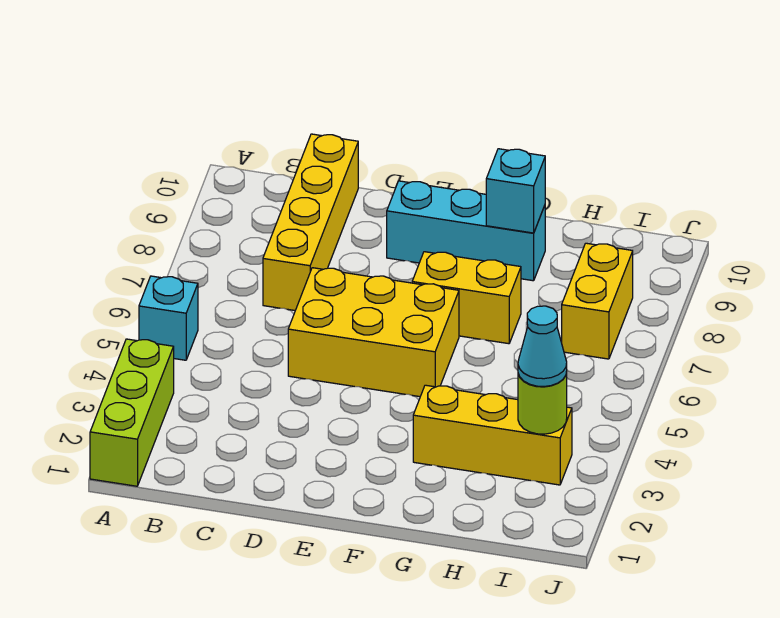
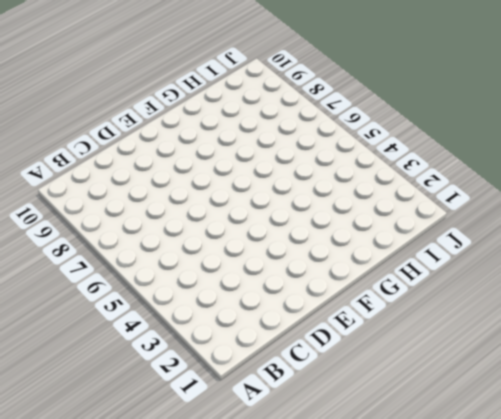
none -> lime brick A1:A3 level 1
none -> cyan brick A5 level 1

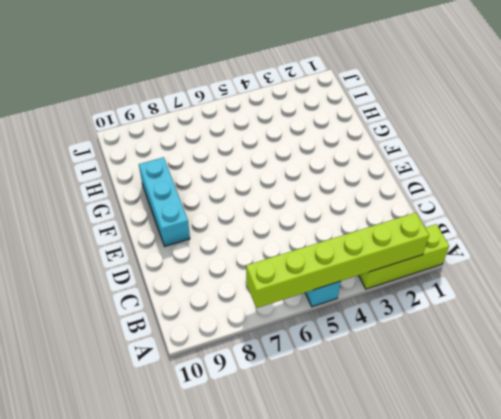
lime brick A2:A7 level 2 -> none
none -> yellow brick C7:C10 level 1
none -> yellow brick D5:F6 level 1

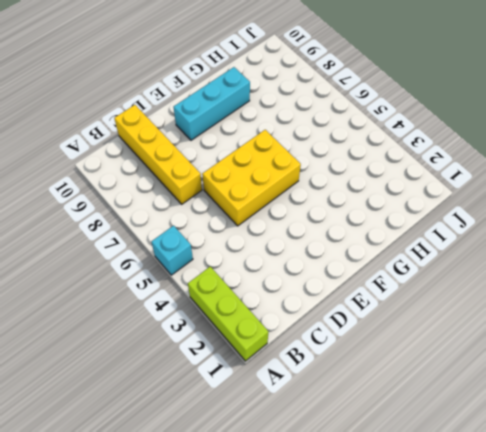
none -> yellow brick F7:G7 level 1
none -> yellow brick G3:I3 level 1

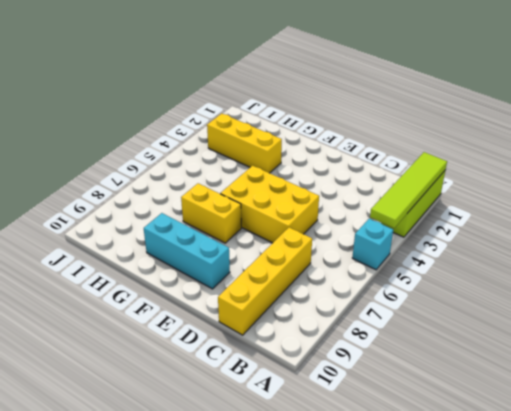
lime tile A1:A4 level 2 -> none
none -> yellow brick I7:I8 level 1
none -> cyan brick G9 level 2

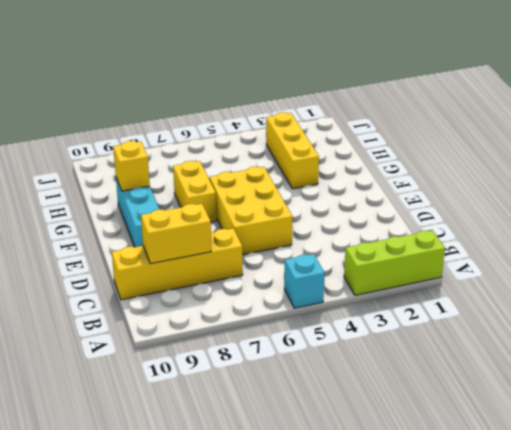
yellow brick C8:C9 level 2 -> yellow brick I7:I8 level 1
yellow brick G9 level 2 -> cyan brick G9 level 2
none -> lime round brick I3 level 2
none -> cyan cone I3 level 3

